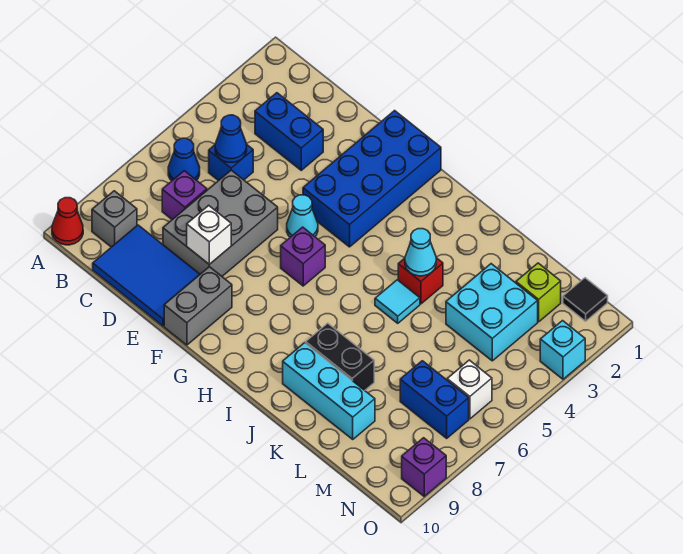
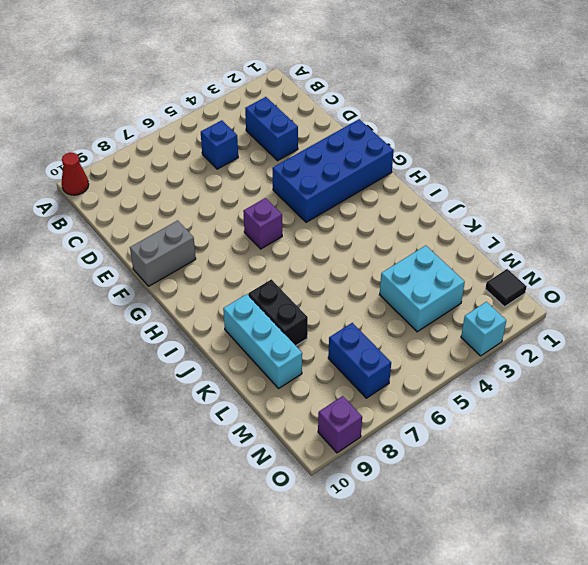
none -> blue cone B6 level 1
none -> grey brick B9 level 1
none -> purple brick C7 level 1

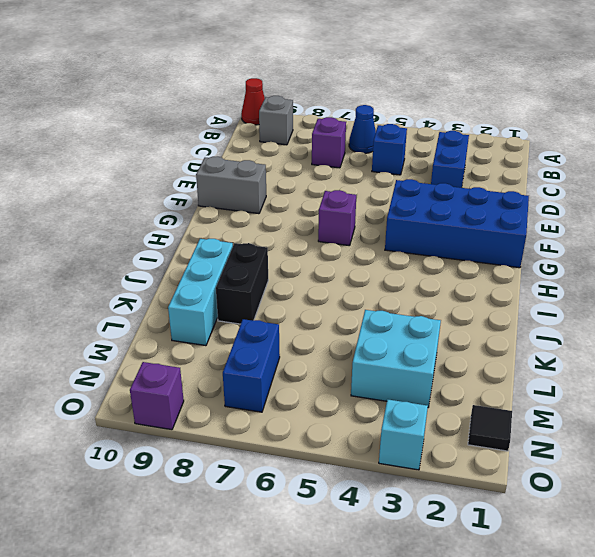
none -> blue tile C9:E10 level 1
none -> grey brick D6:E8 level 1
none -> cyan cone F5 level 1

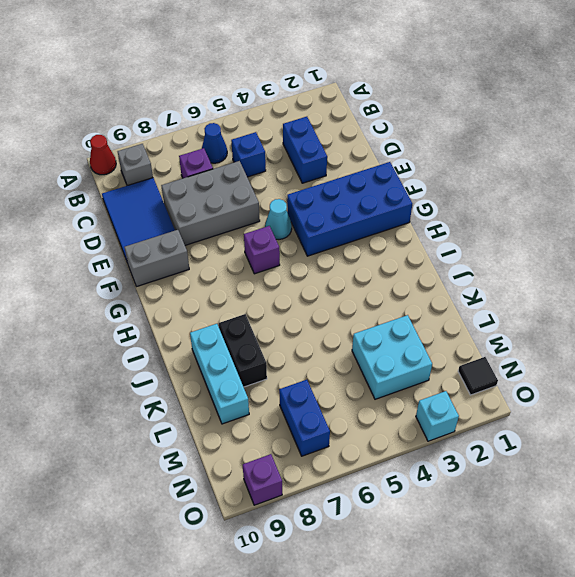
none -> red brick J4 level 1
none -> cyan tile J5 level 1
none -> lime brick M2 level 1

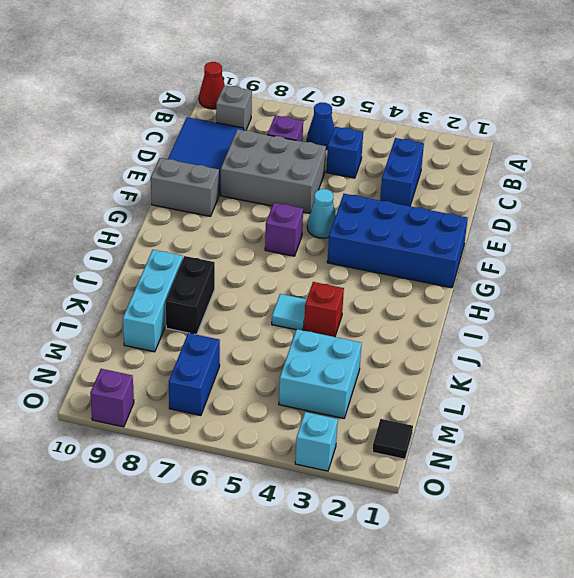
none -> lime brick M2 level 1
none -> white brick N6 level 1
none -> blue cone C5 level 2

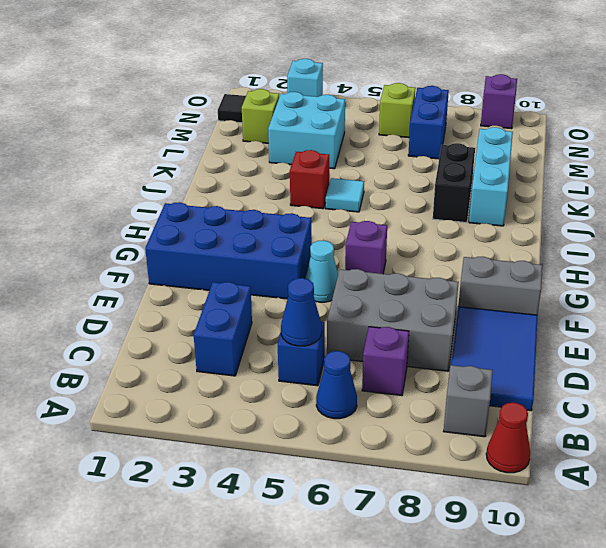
lime brick N6 level 1 -> white brick N6 level 1
none -> white brick E8 level 2
none -> cyan cone J4 level 2

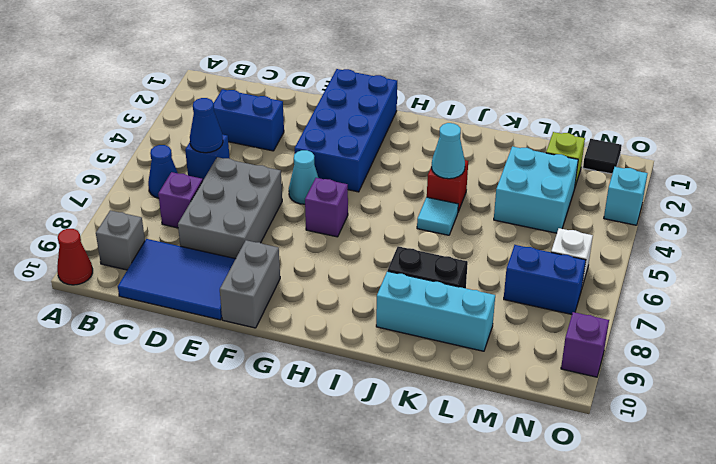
none -> white brick E8 level 2

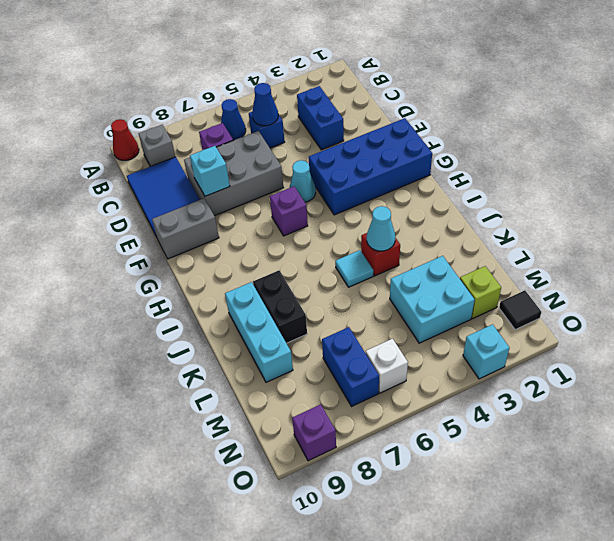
cyan brick E8 level 2 -> white brick E8 level 2

